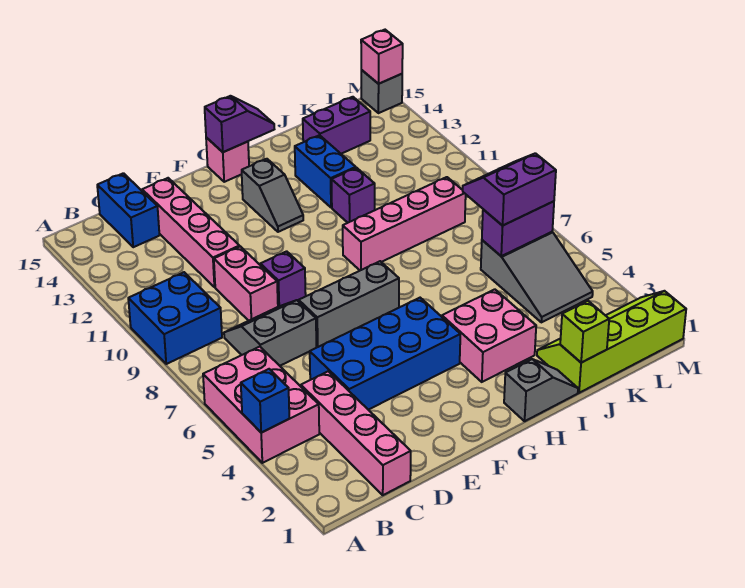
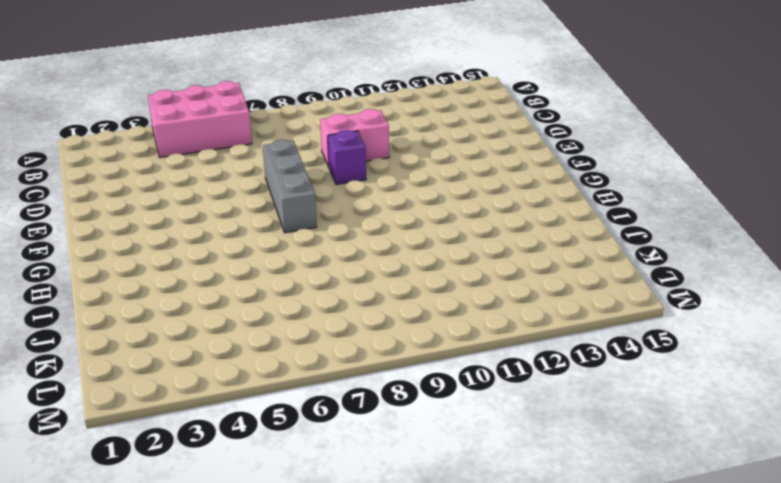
none -> blue brick A9:B10 level 1
none -> pink brick C1:C4 level 1
none -> grey slope C7:D8 level 1 top 7

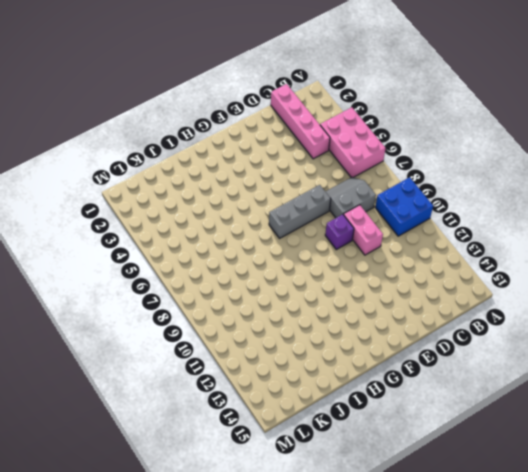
grey slope C7:D8 level 1 top 8 -> grey slope C7:D8 level 1 top 7
none -> blue brick C14:C15 level 1
none -> blue brick D4:G5 level 1
none -> pink brick D11:D14 level 1

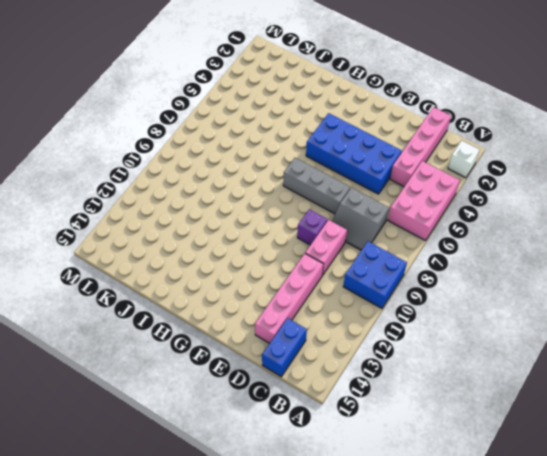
white brick A2 level 1 -> none
none -> grey slope G12:G13 level 1 top 13
none -> pink brick G15 level 1
none -> grey slope H1:I1 level 1 top H

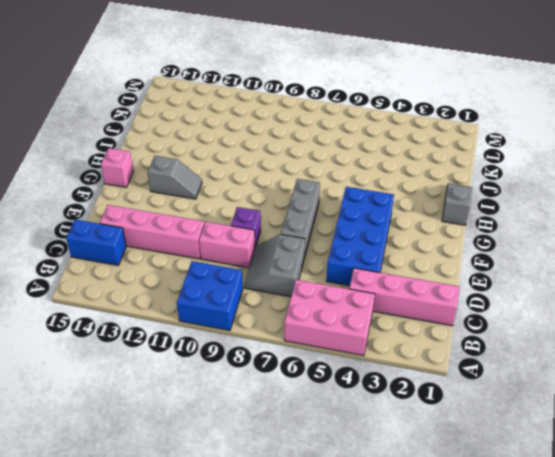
none -> pink brick H3:I4 level 1
none -> pink brick H9:K9 level 1
none -> purple brick I11 level 1

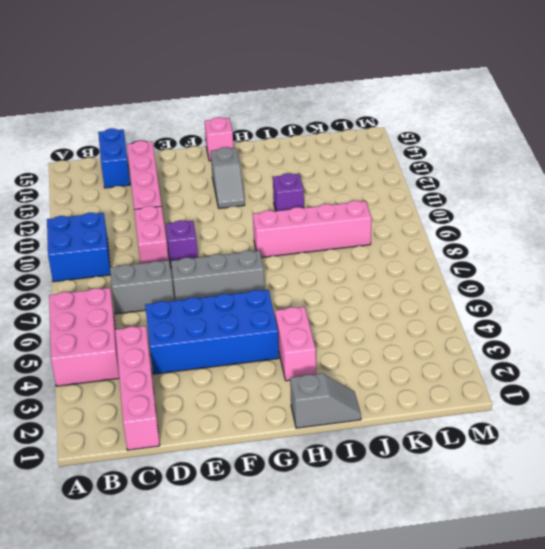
pink brick H3:H4 level 1 -> pink brick H3:I4 level 1
none -> blue brick I12:I13 level 1
none -> lime slope J1:M2 level 1 top 1
none -> purple brick J14:K14 level 1

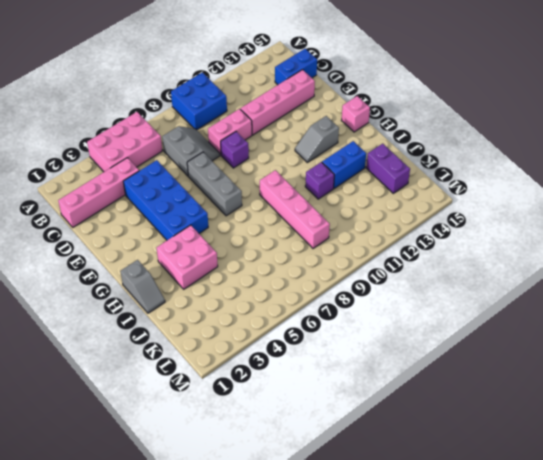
none -> lime slope J1:M2 level 1 top 1
none -> grey slope K4:L6 level 1 top 6
none -> grey brick M15 level 1

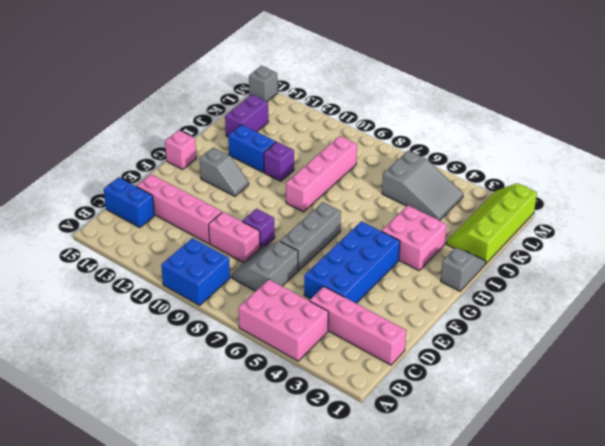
none -> blue brick A4 level 2
none -> purple slope G15:H15 level 2 top G
none -> lime brick J1 level 2

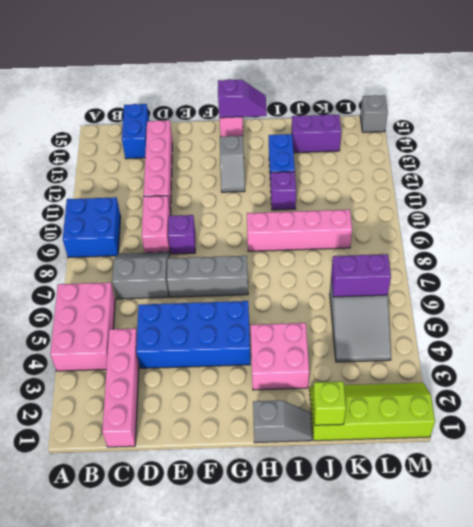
none -> blue brick A4 level 2
none -> pink brick M15 level 2
none -> purple slope K6:L7 level 3 top 6

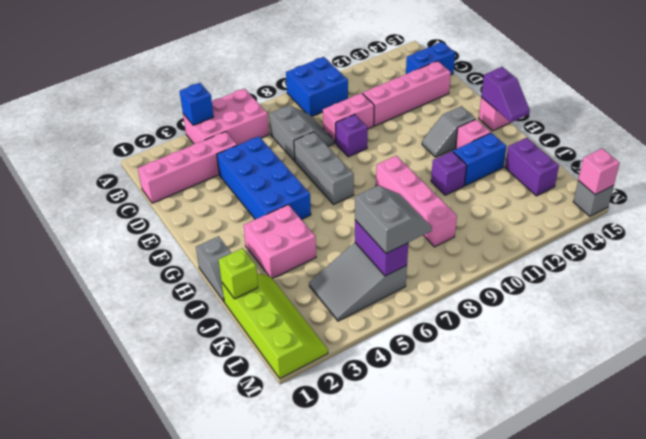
pink brick H13 level 1 -> none
grey slope K6:L7 level 3 top 6 -> purple slope K6:L7 level 3 top 6

